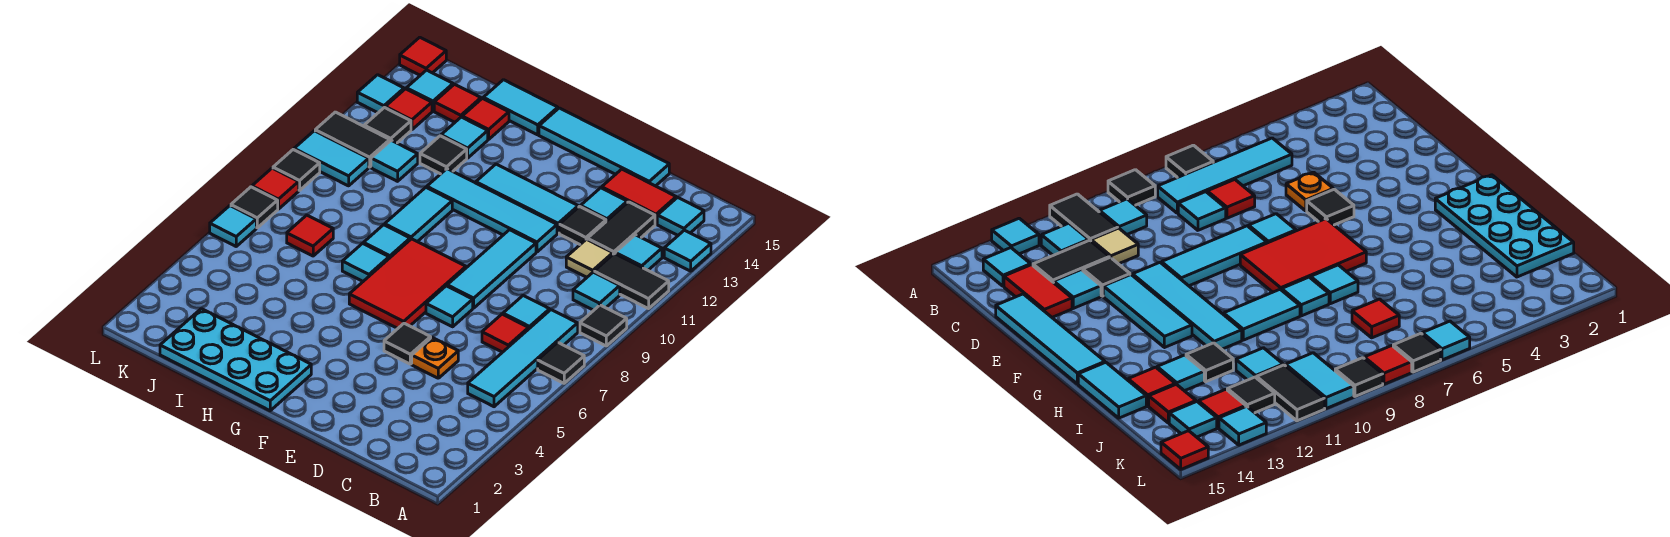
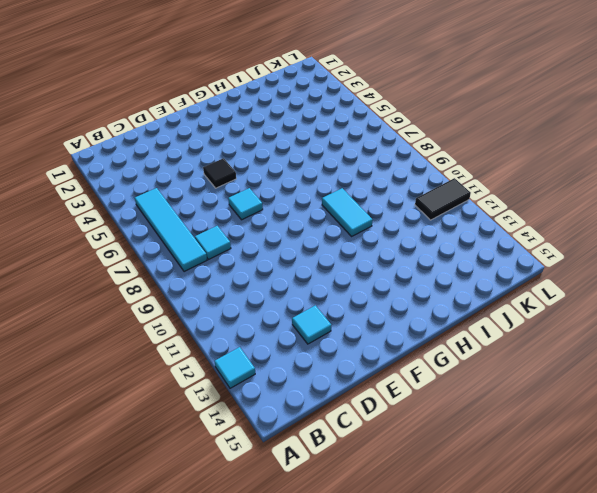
none -> black tile A7 level 1
none -> black tile A9 level 1
none -> black tile A11:B11 level 1
none -> cyan tile B10 level 1

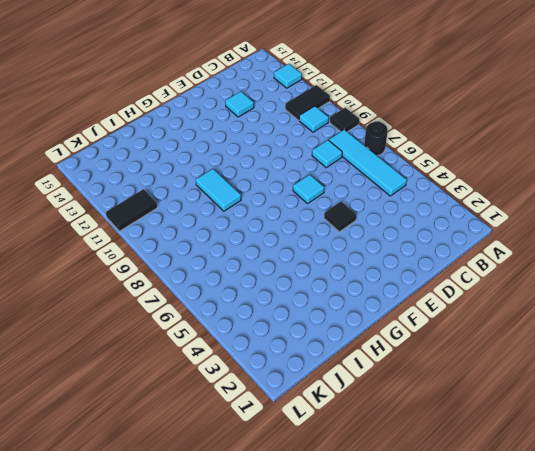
black round brick A7 level 1 -> black tile A7 level 1
none -> cyan tile B12 level 1
none -> cyan tile B14 level 1
none -> red tile C7 level 1
none -> tan tile C11 level 1

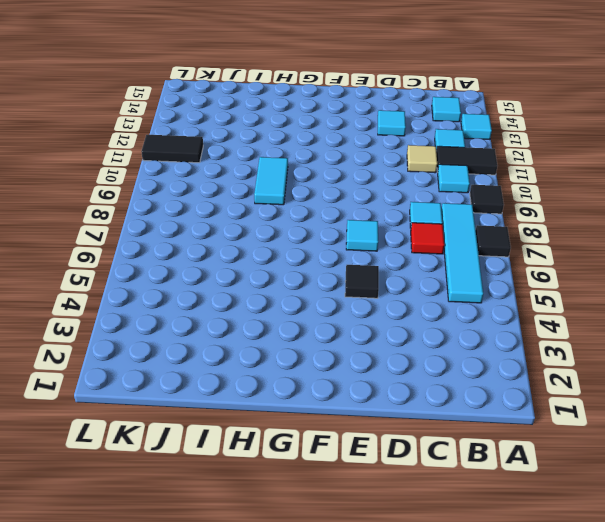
none -> black tile C12:C13 level 1
none -> red tile C14:D14 level 1
none -> orange plate D5 level 1
none -> black tile D12 level 1

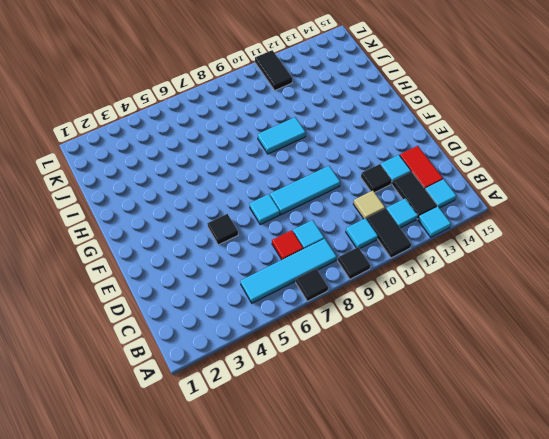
black tile B13:C13 level 1 -> black tile C12:C13 level 1
none -> orange plate D5 level 1
none -> cyan tile D15:G15 level 1
none -> cyan tile E11:H11 level 1
none -> cyan tile E12:G12 level 1

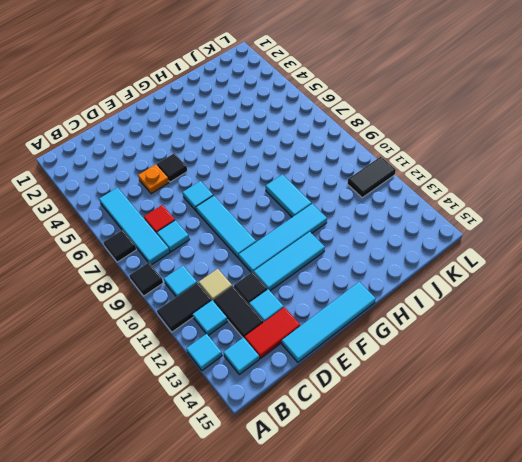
none -> red tile F6:G8 level 1
none -> cyan plate G1:J2 level 1
none -> cyan tile H7 level 1
none -> cyan tile H8 level 1

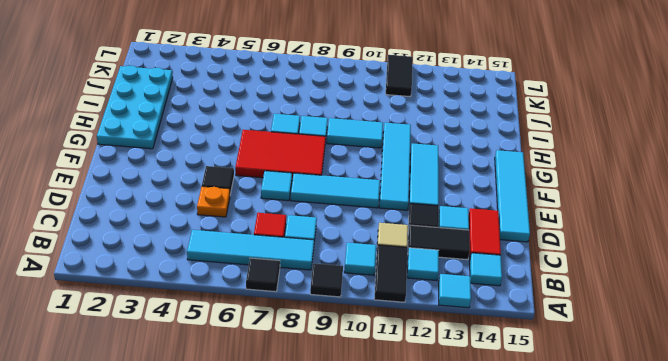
none -> cyan tile H15:I15 level 1
none -> black tile I12 level 1
none -> cyan tile I13 level 1
none -> red tile I14 level 1

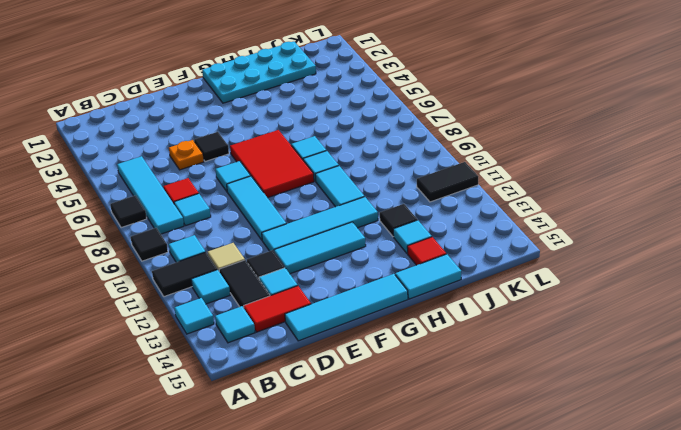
none -> red tile J7 level 1
none -> cyan tile J11 level 1
none -> red tile J14 level 1
none -> cyan tile K10:L10 level 1

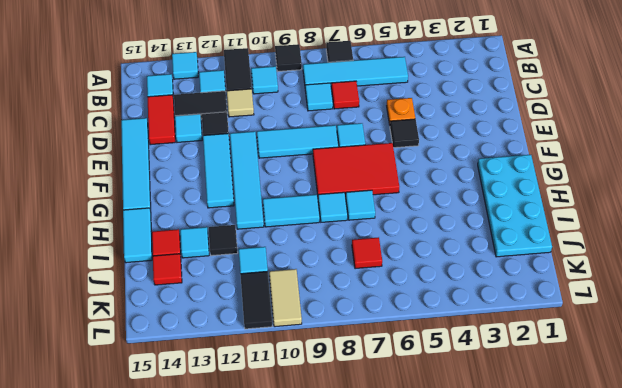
tan tile K10:L10 level 1 -> cyan tile K10:L10 level 1
none -> black tile K12 level 1
none -> red tile K13 level 1
none -> cyan tile K14 level 1
none -> cyan tile L6 level 1

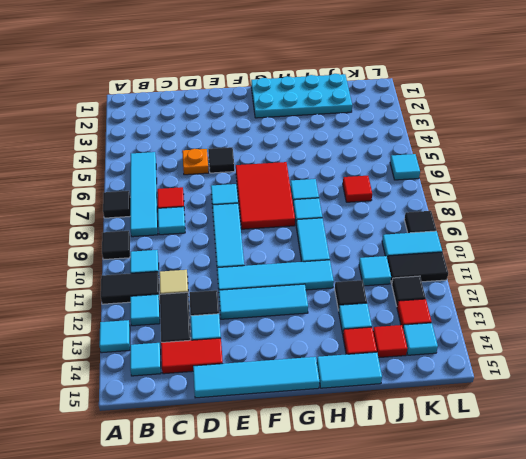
none -> black tile L7 level 1
none -> red tile L8 level 1
none -> cyan tile L13 level 1
none -> red tile L15 level 1

